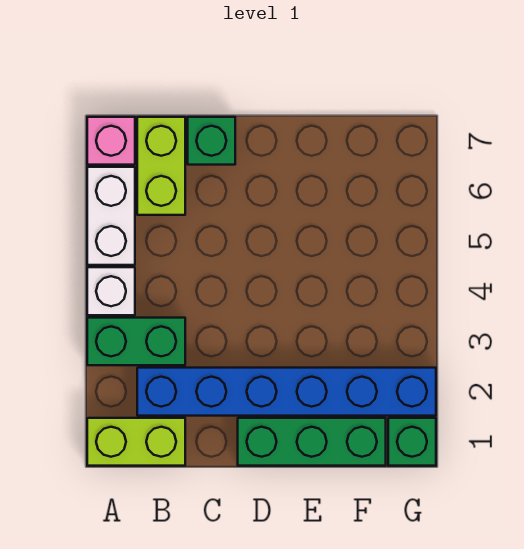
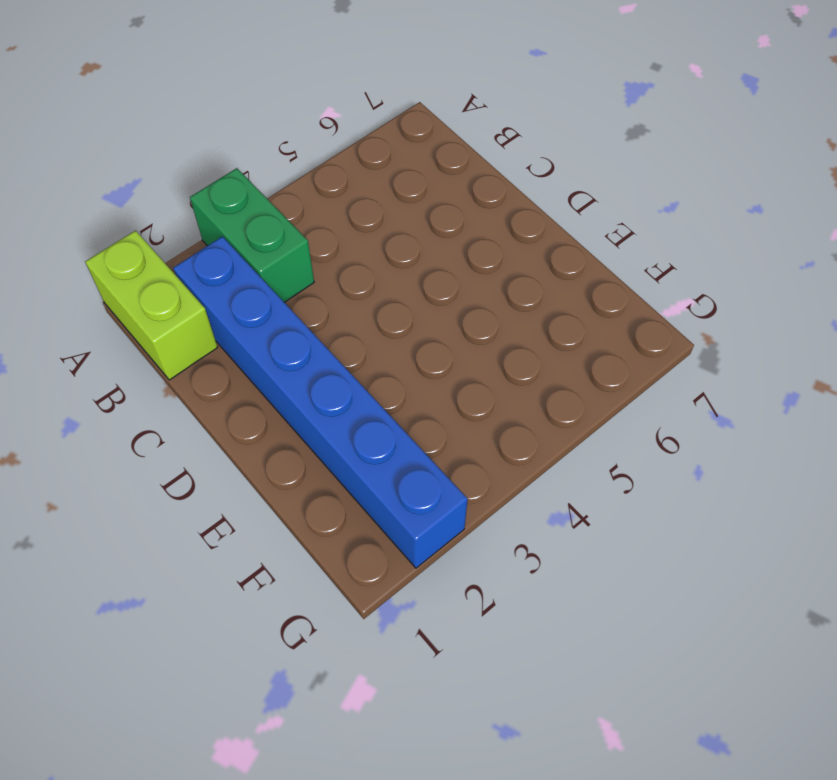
none -> white brick A4 level 1
none -> white brick A5:A6 level 1

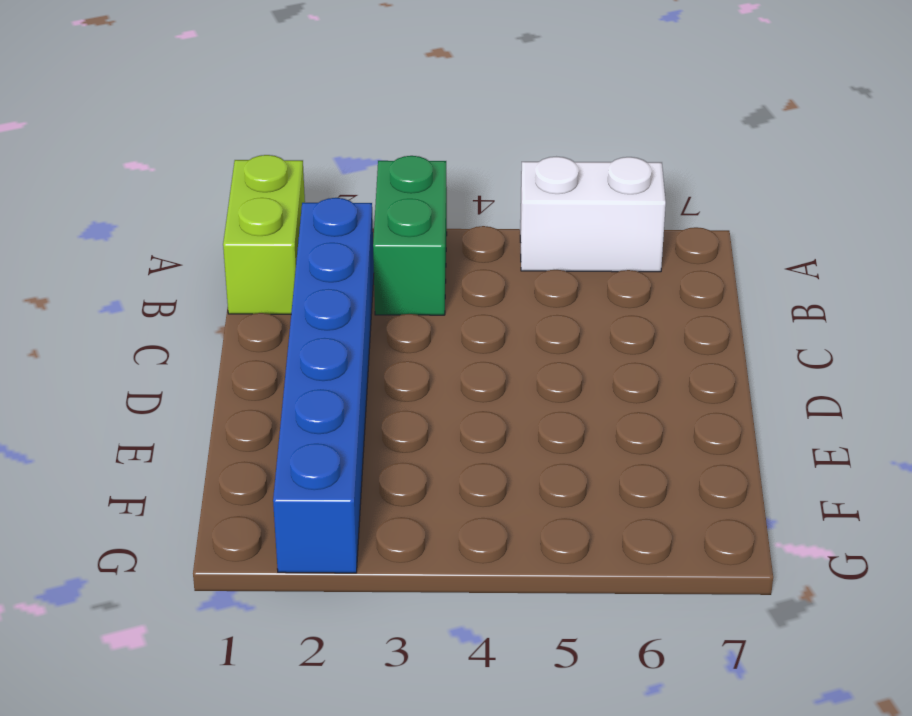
none -> white brick A4 level 1
none -> pink brick A7 level 1

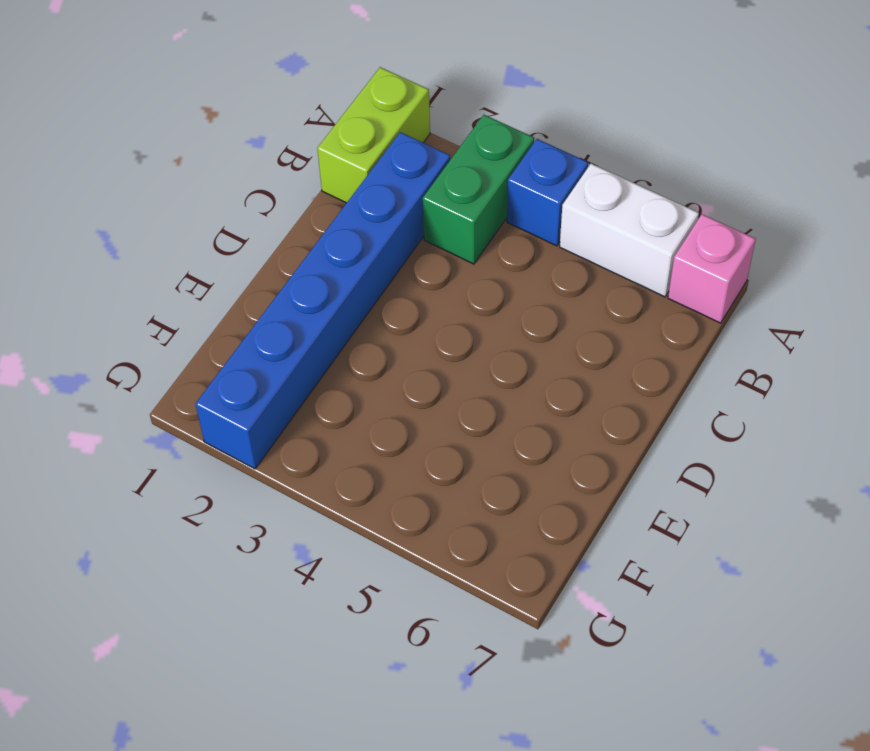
blue brick A4 level 1 -> white brick A4 level 1
none -> lime brick B6:B7 level 1
none -> green brick C7 level 1

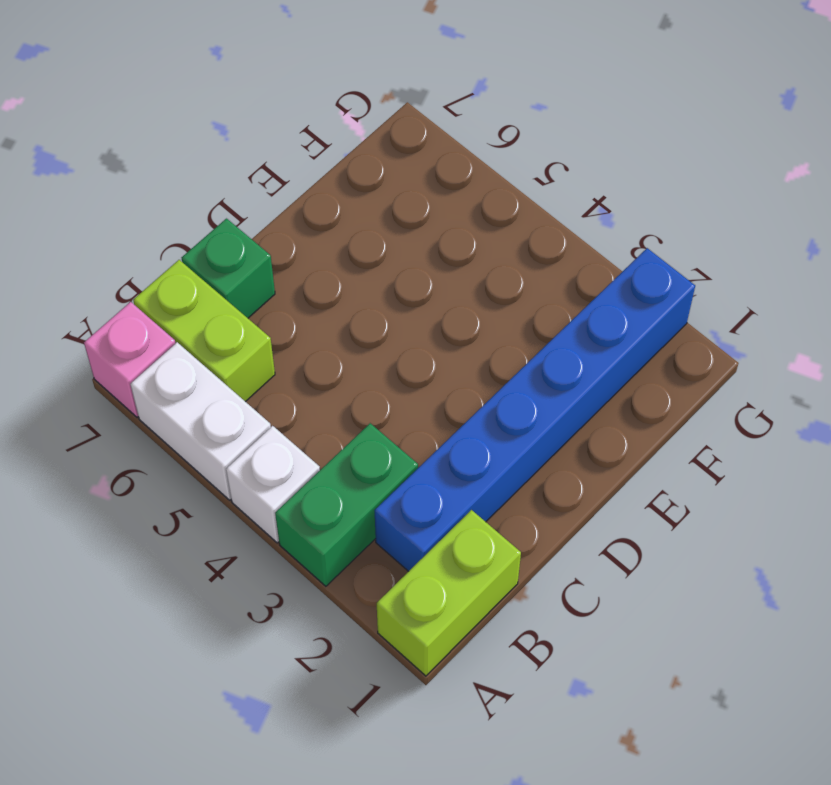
none -> green brick D1:F1 level 1
none -> green brick G1 level 1

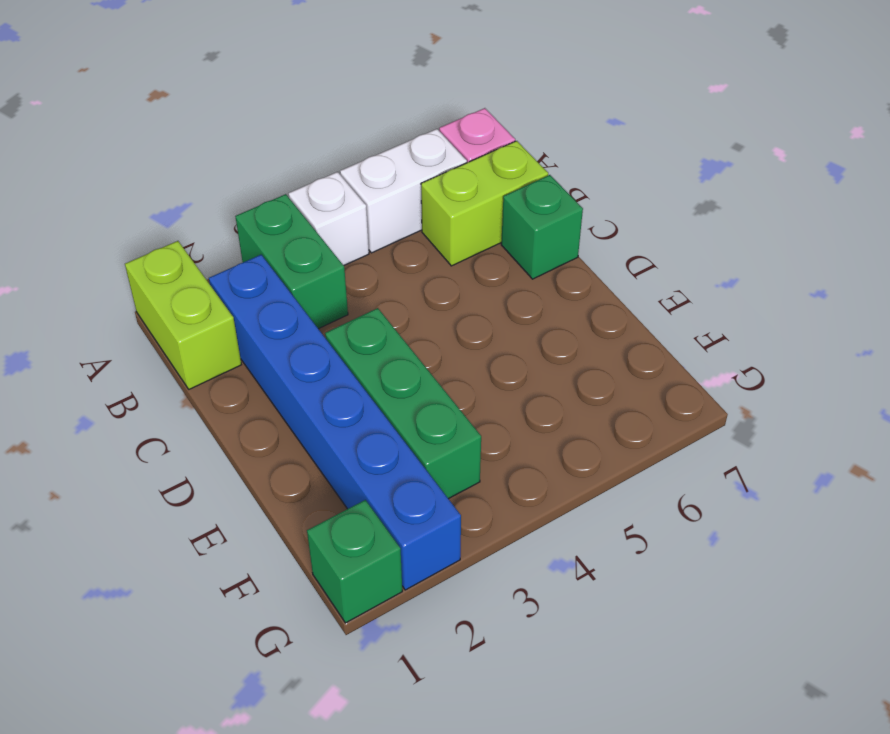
green brick D3:F3 level 1 -> green brick D1:F1 level 1

